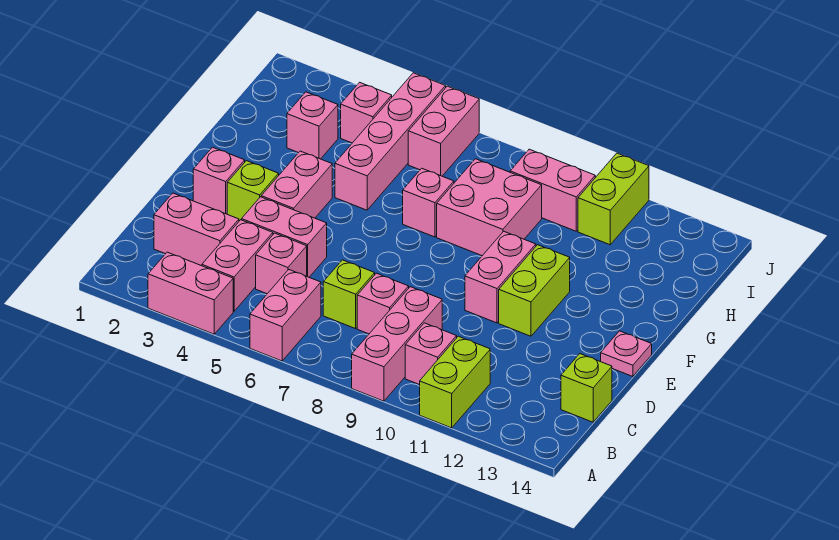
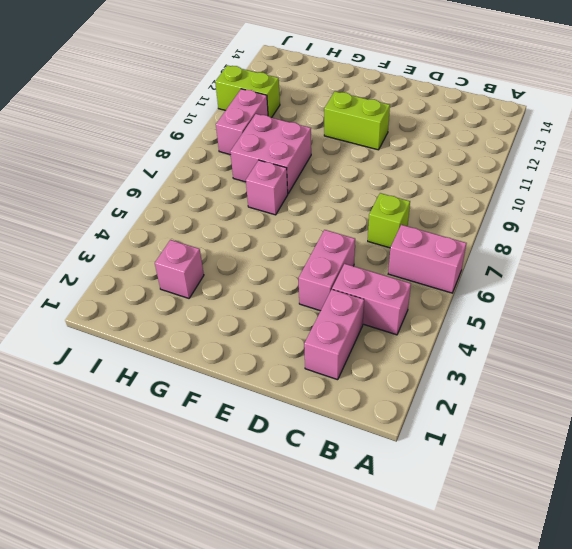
none -> pink brick A3:A4 level 1
none -> pink brick A9:C9 level 1
none -> lime brick A11:B11 level 1

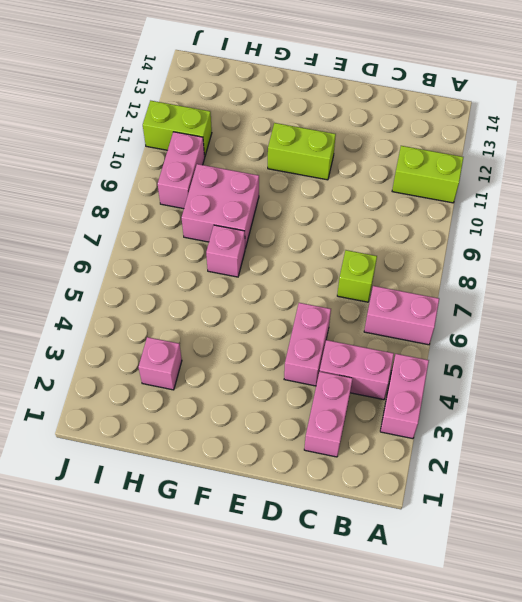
none -> pink brick A9:C9 level 1
none -> pink brick B10 level 1
none -> pink brick C5 level 1

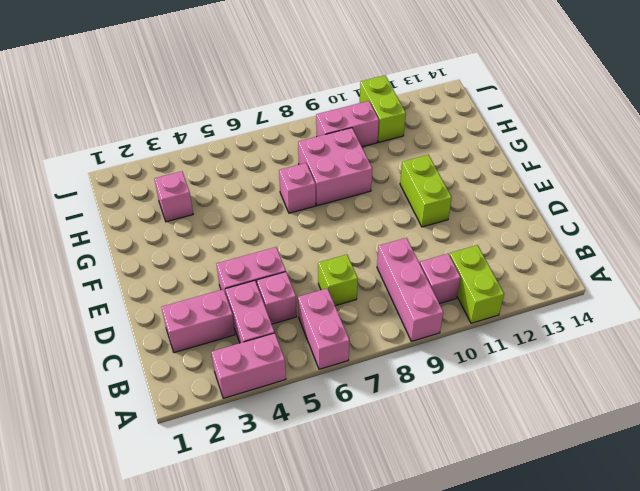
none -> pink brick C8 level 1
none -> lime brick C14 level 1
none -> pink brick E2 level 1

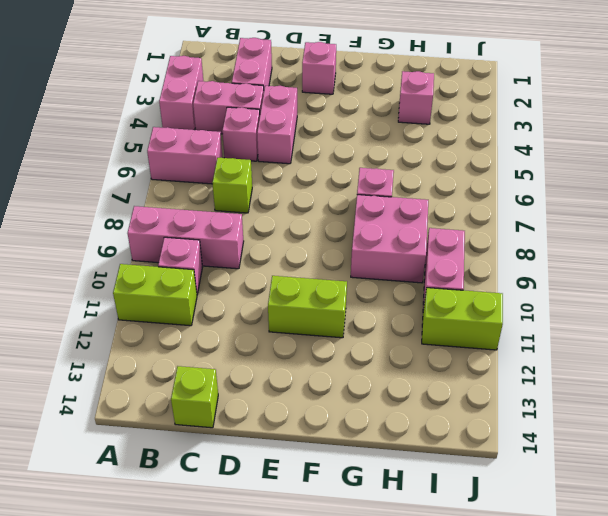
none -> pink brick C8 level 1
none -> lime brick E3 level 1
none -> pink brick E4:F4 level 1

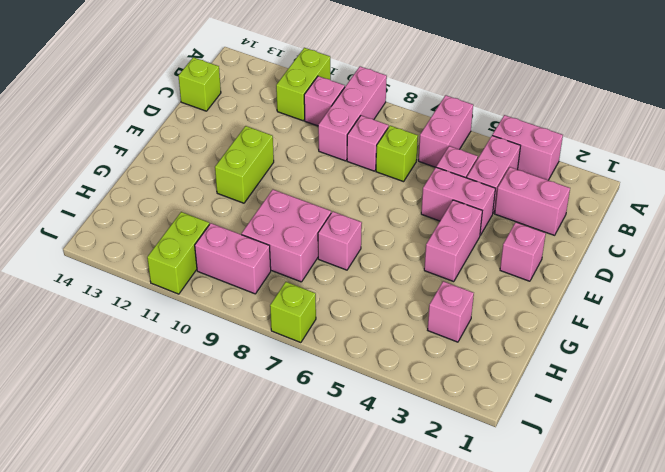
lime brick J7 level 1 -> lime brick E3 level 1
none -> pink brick E10:F10 level 1
none -> pink plate E14 level 1
none -> pink brick G5:J5 level 1

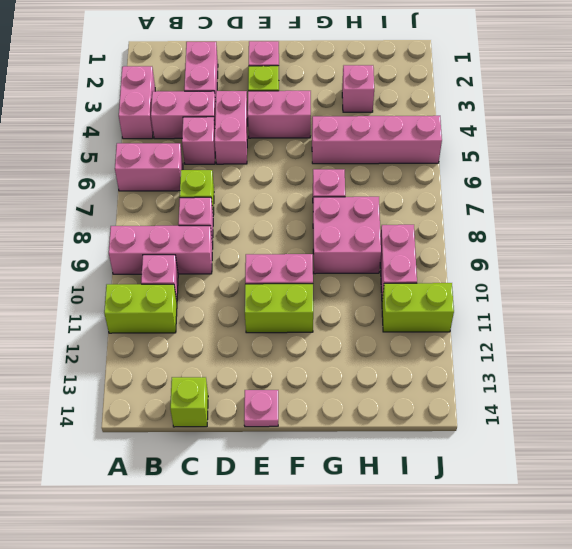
none -> pink brick I4 level 1
none -> pink brick I6:J6 level 1

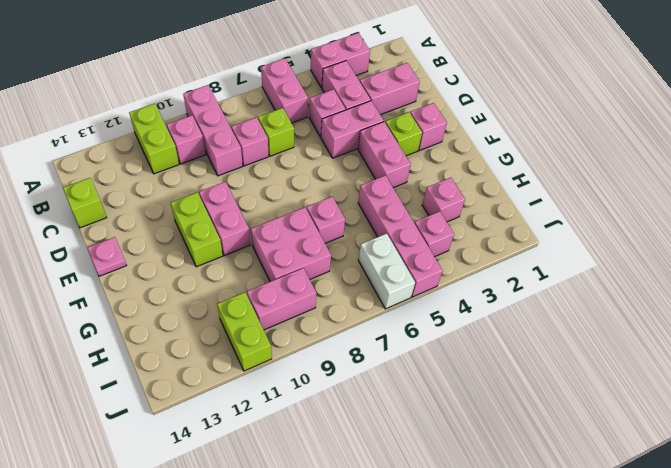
white brick I6:J6 level 1 -> pink brick I6:J6 level 1

